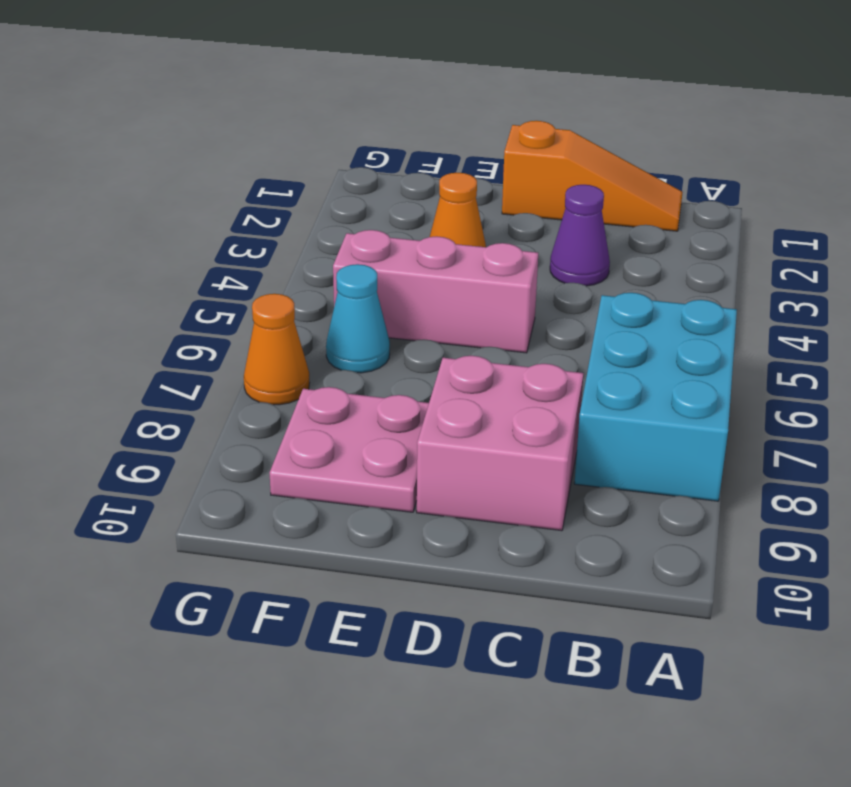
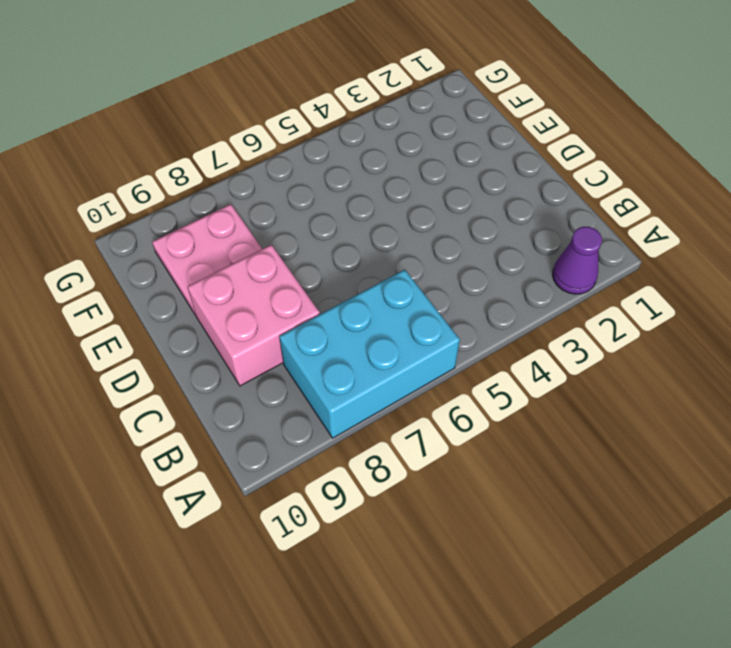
purple cone A2 level 1 -> purple cone C3 level 1
none -> orange slope B1:D1 level 1 top D
none -> pink brick D5:F5 level 1

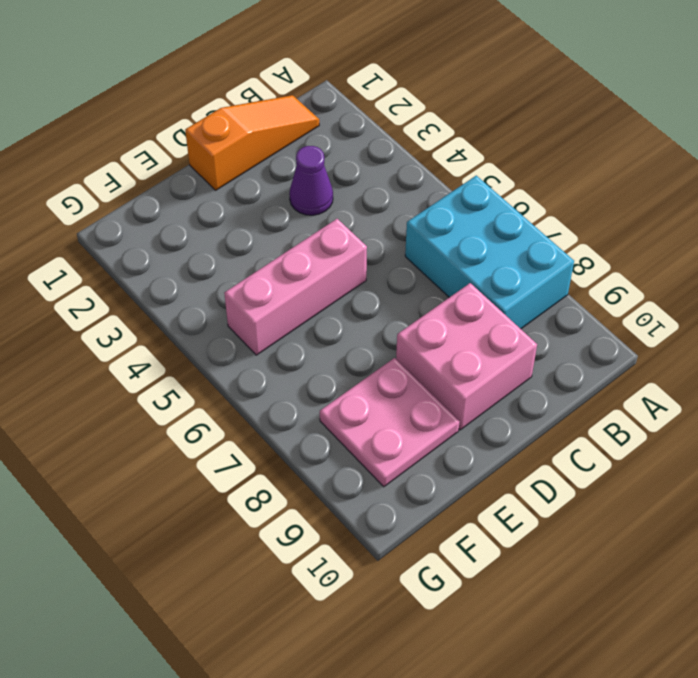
none -> orange cone E3 level 1
none -> cyan cone F6 level 1

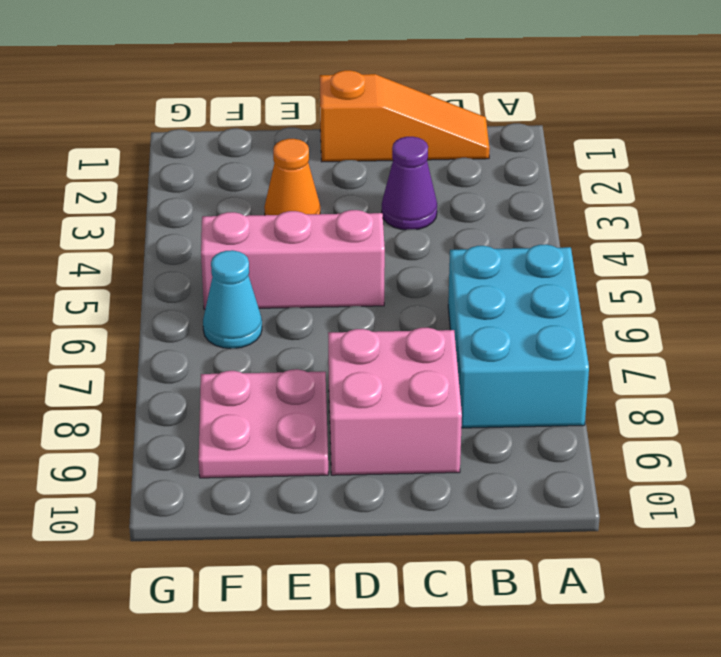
none -> orange cone G7 level 1

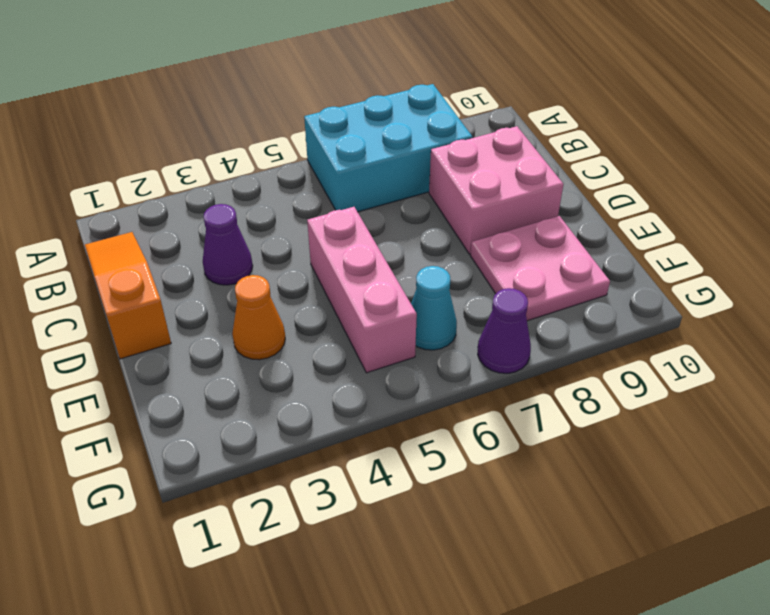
purple cone G7 level 1 -> orange cone G7 level 1

